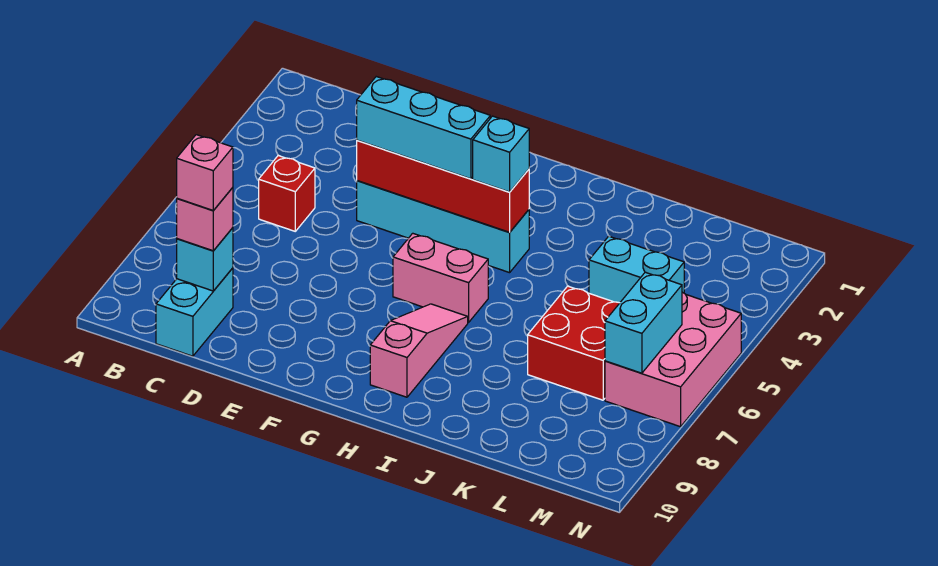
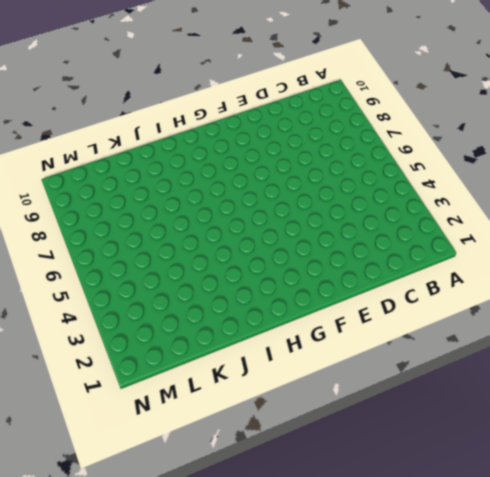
none -> red brick C5 level 1
none -> cyan brick C9:C10 level 1
none -> cyan brick E4:H4 level 1

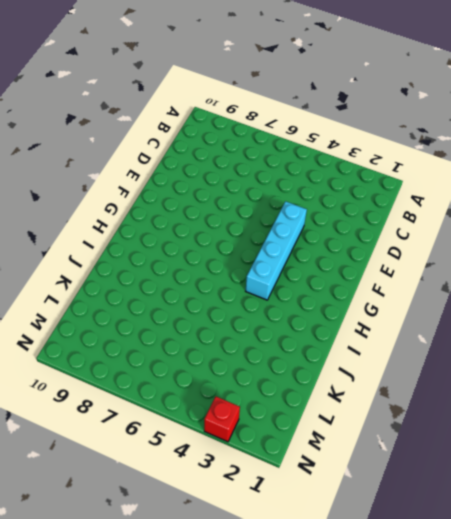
red brick N3 level 1 -> red brick C5 level 1
none -> cyan brick C9:C10 level 1
none -> pink brick G6:H6 level 1
none -> pink slope H7:H9 level 1 top 9

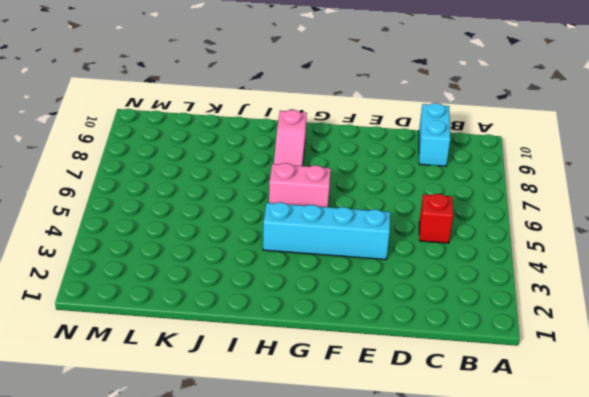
none -> cyan brick K4:L4 level 1
none -> red brick K6:L7 level 1
none -> pink brick M5:N7 level 1

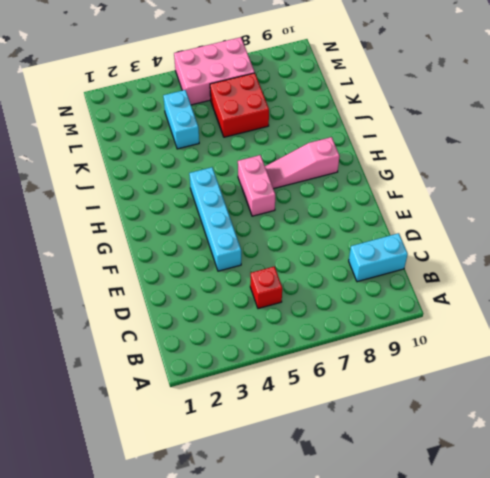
none -> cyan brick C9 level 2
none -> red brick E4:H4 level 2
none -> cyan brick M6:M7 level 2

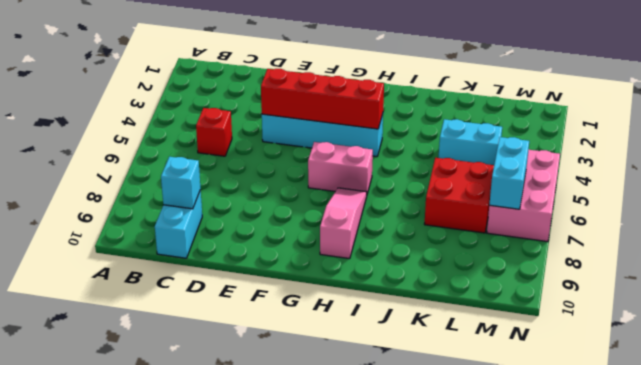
none -> pink brick C9 level 3
none -> cyan brick E4:G4 level 3
none -> cyan brick H4 level 3

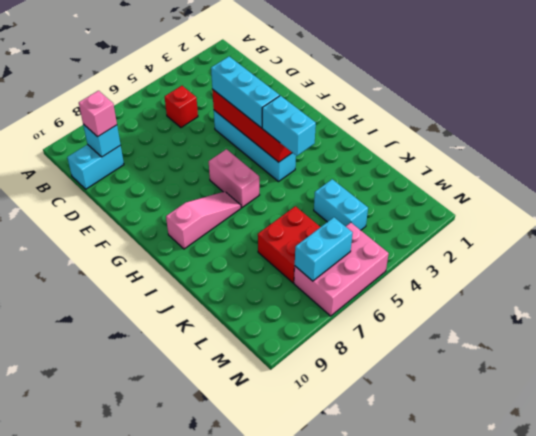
cyan brick H4:I4 level 3 -> cyan brick H4 level 3
none -> pink brick C9 level 4

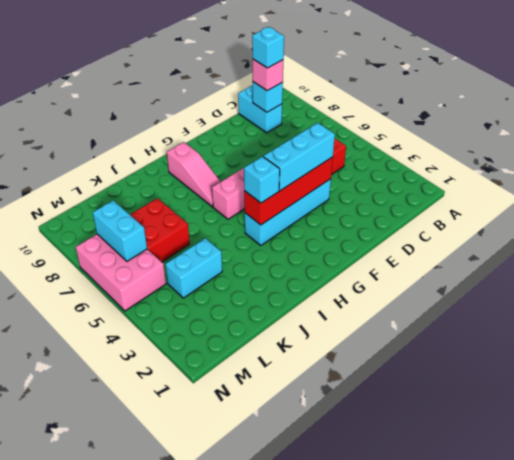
cyan brick C9 level 4 -> pink brick C9 level 4

